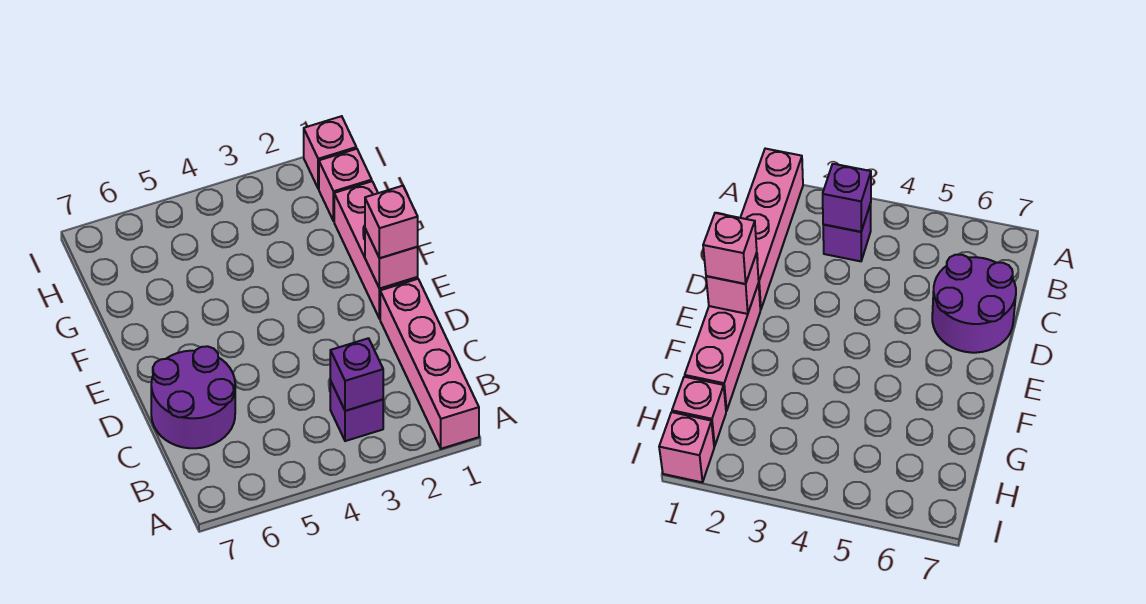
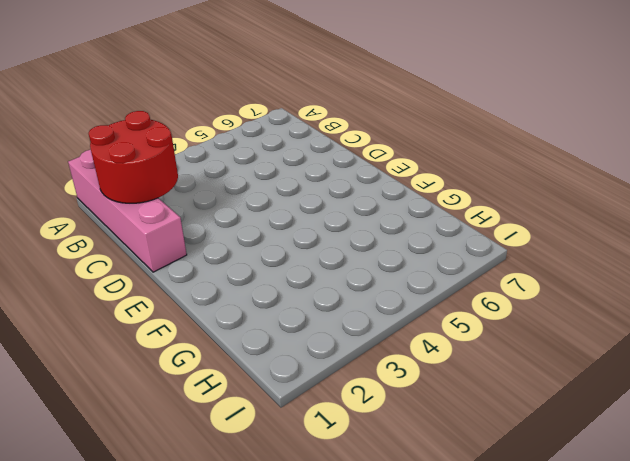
red round brick B1:C2 level 2 -> none
none -> purple brick B3 level 1
none -> purple round brick C6:D7 level 1

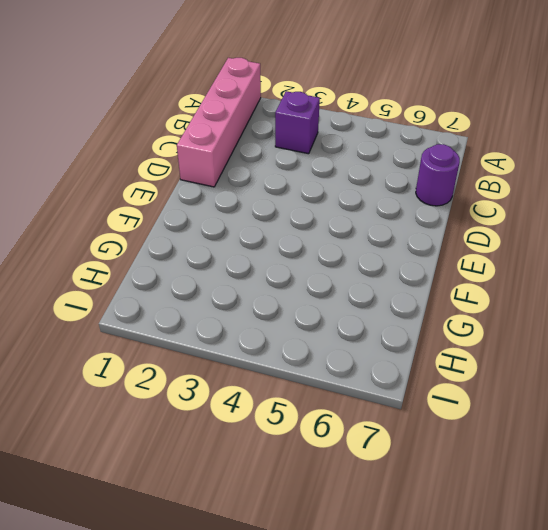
purple round brick C7 level 1 -> purple round brick C6:D7 level 1
none -> pink brick E1:G1 level 1
none -> pink brick H1 level 1

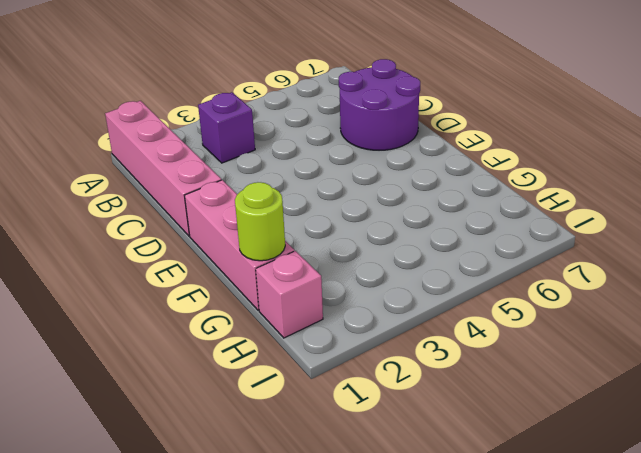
lime round brick G1 level 2 -> none
none -> pink brick I1 level 1
none -> purple brick B3 level 2

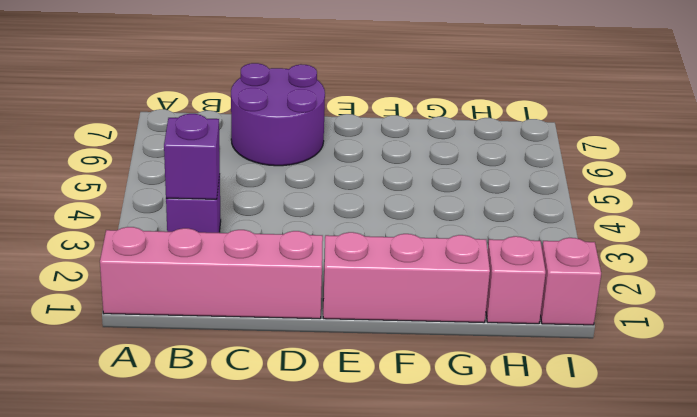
none -> pink brick E1 level 2
none -> pink brick E1 level 3

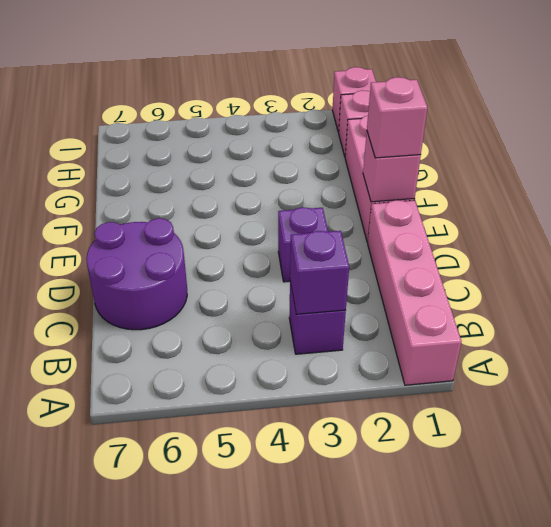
purple brick D3 level 1 -> none

